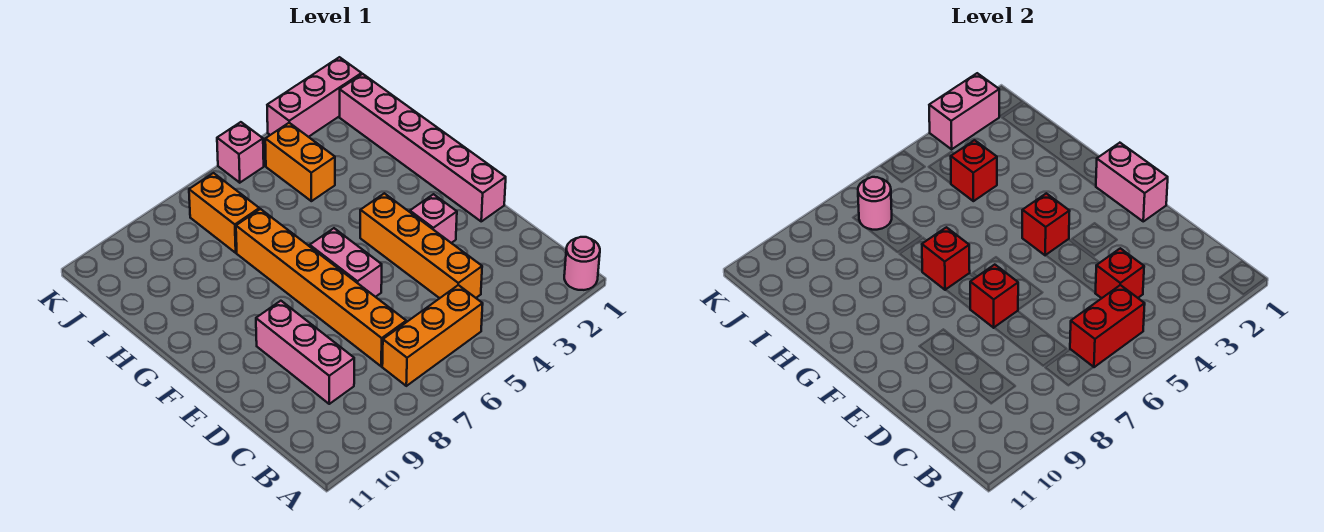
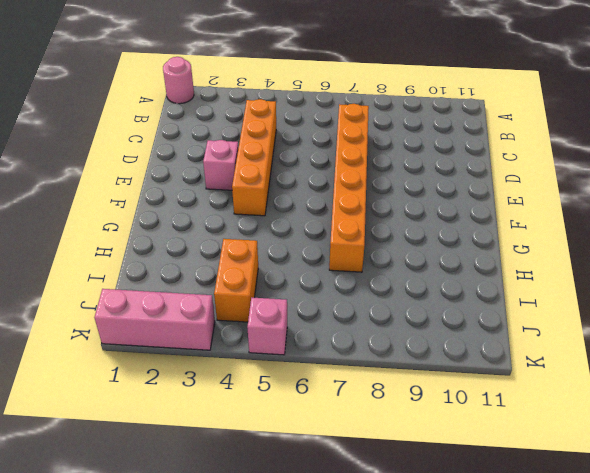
none -> orange brick B5:B7 level 1
none -> pink brick C9:E9 level 1
none -> pink brick E1:J1 level 1

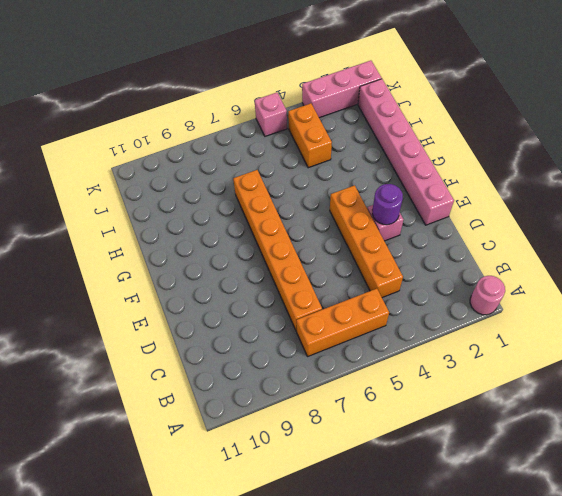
purple round brick E3 level 2 -> none
none -> pink brick C9:E9 level 1
none -> pink brick E6:F6 level 1
none -> orange brick I7:J7 level 1

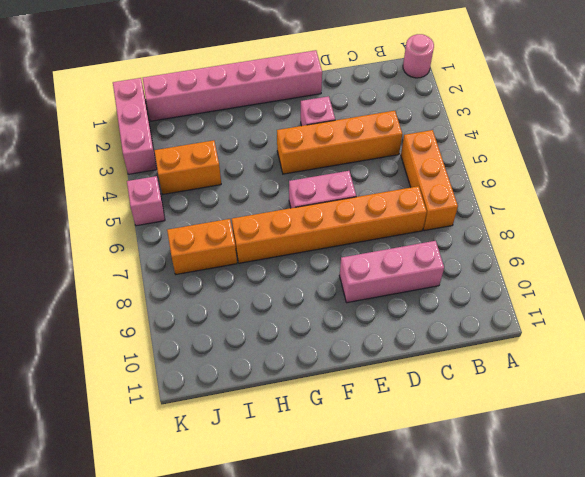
none -> red brick B5:B6 level 2
none -> red brick C4 level 2
none -> pink brick E1:F1 level 2

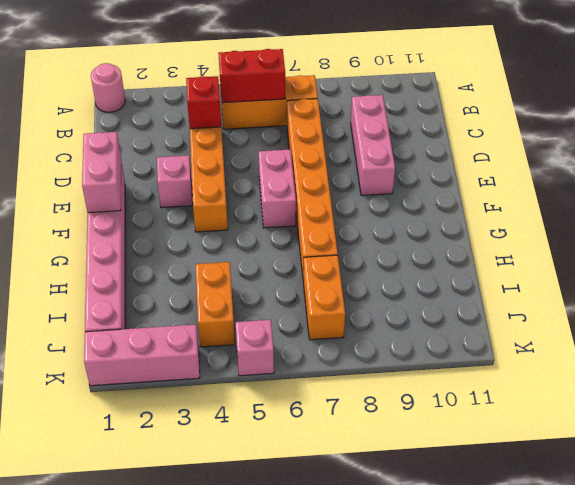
none -> red brick E7 level 2
none -> red brick F4 level 2
none -> red brick G7 level 2

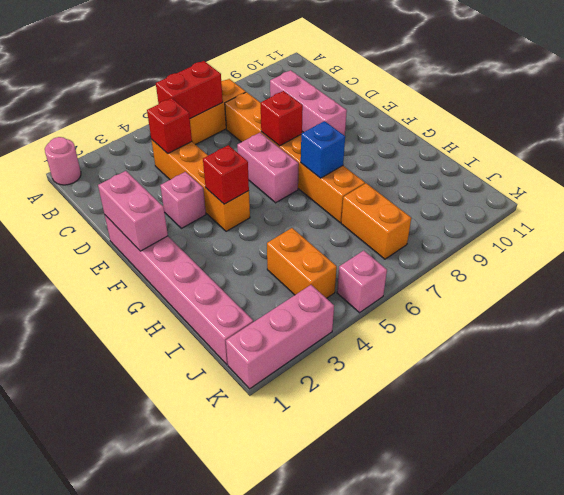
blue brick G7 level 2 -> red brick G7 level 2
none -> red brick I4 level 2
none -> pink round brick J7 level 2
none -> pink brick K2:K3 level 2

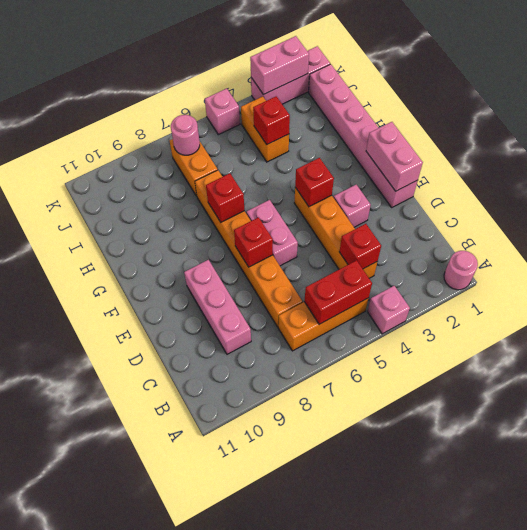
pink brick A4 level 1 -> none

